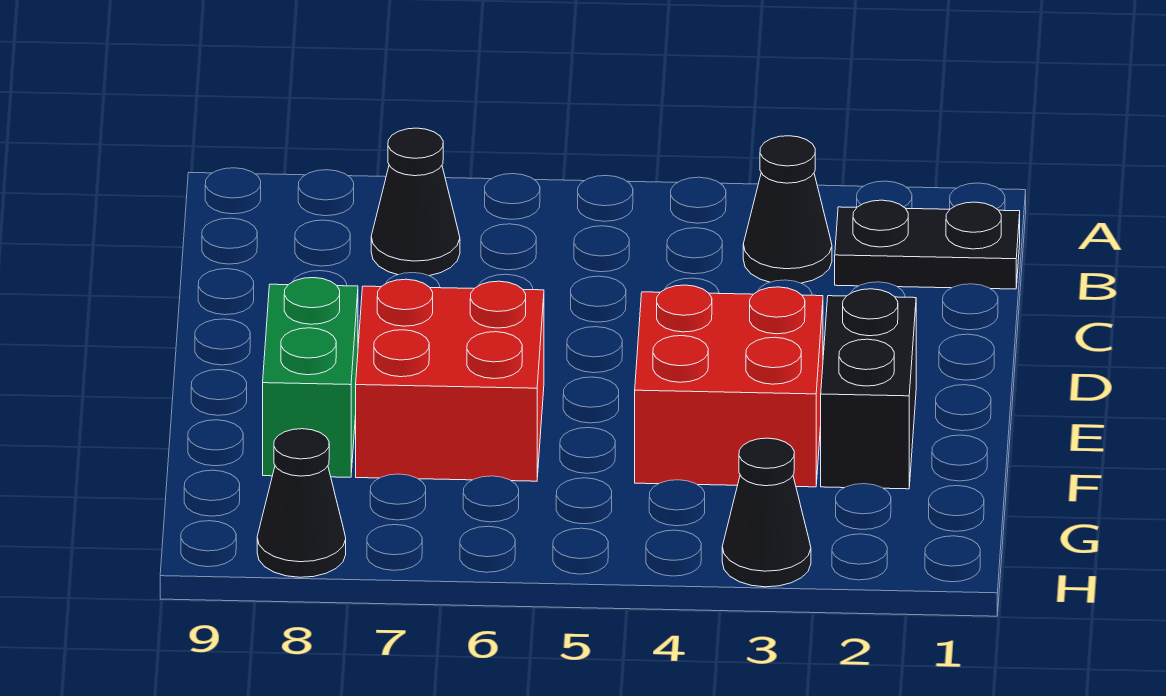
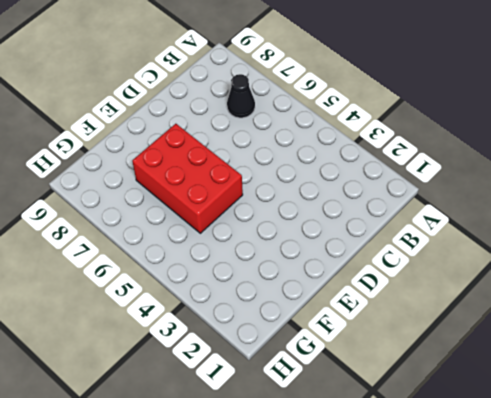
red brick E5:F7 level 1 -> red brick E6:F7 level 1
none -> black plate B1:B2 level 1
none -> black cone B3 level 1

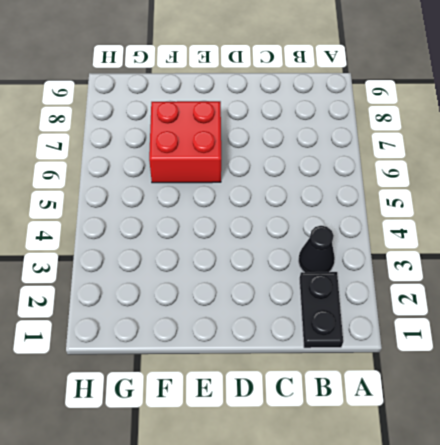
none -> black cone B7 level 1
none -> black brick E2:F2 level 1

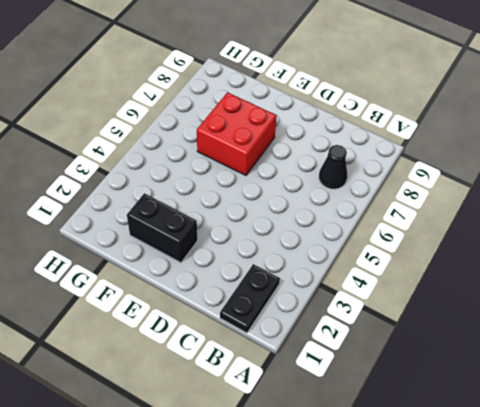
none -> black cone B3 level 1
none -> red brick E3:F4 level 1

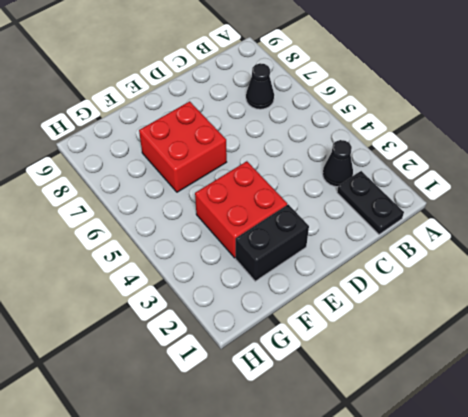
none -> green brick E8:F8 level 1
none -> black cone H3 level 1

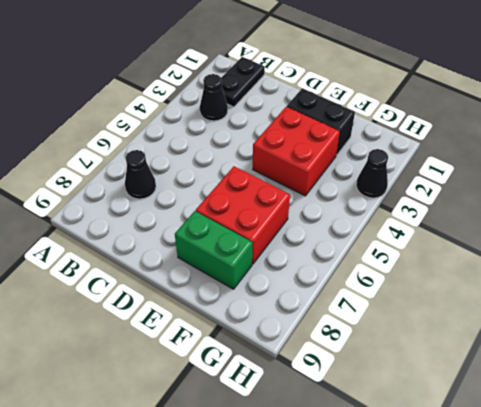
none -> black cone H8 level 1

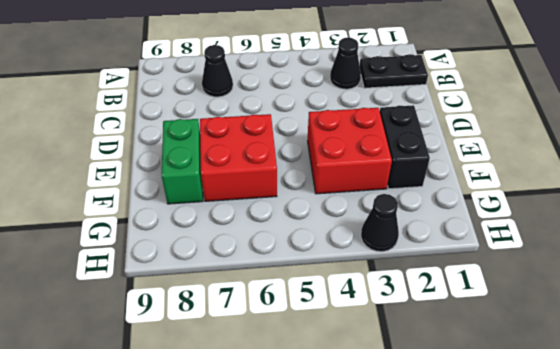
none -> black cone H8 level 1

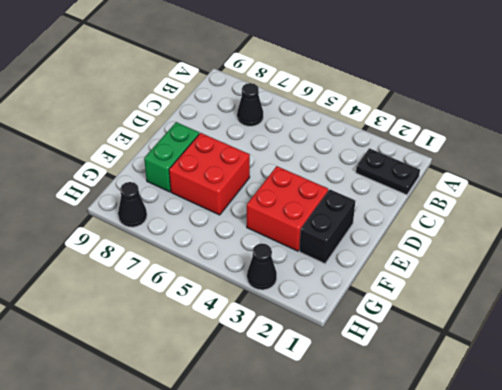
none -> black cone B3 level 1

